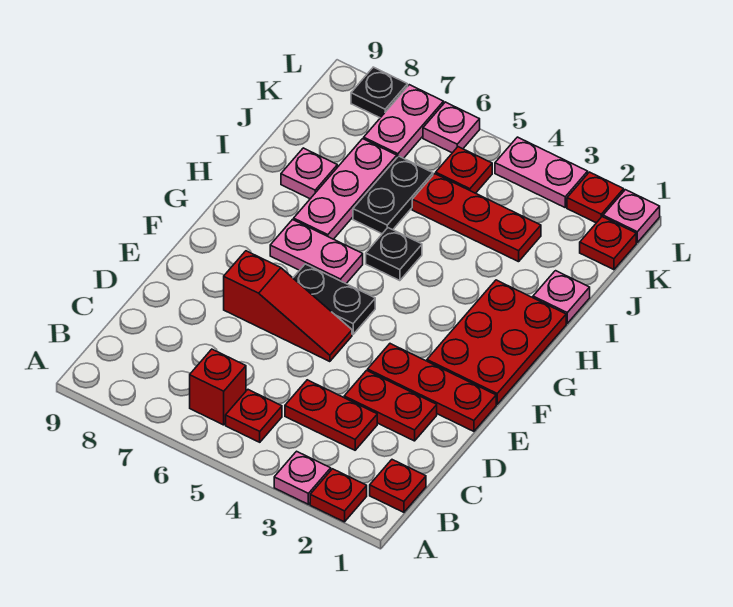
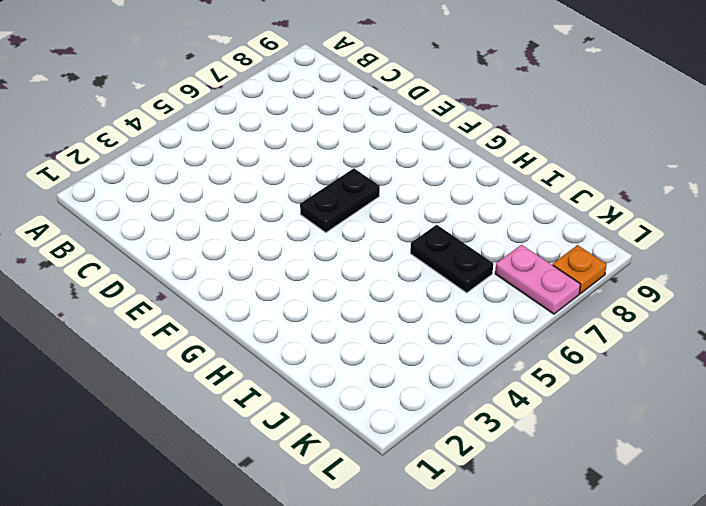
orange plate L8 level 1 -> black plate L8 level 1
none -> red plate A2 level 1
none -> pink plate A3 level 1
none -> red plate B1 level 1

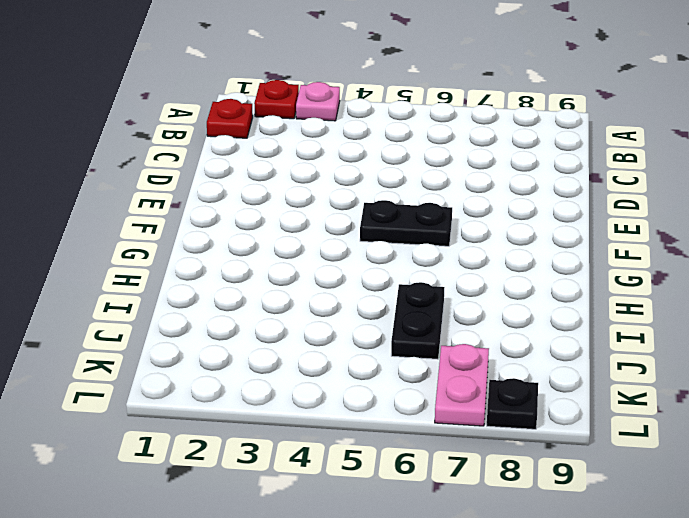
none -> red plate B5 level 1
none -> red brick B6 level 1
none -> red plate C3:C4 level 1

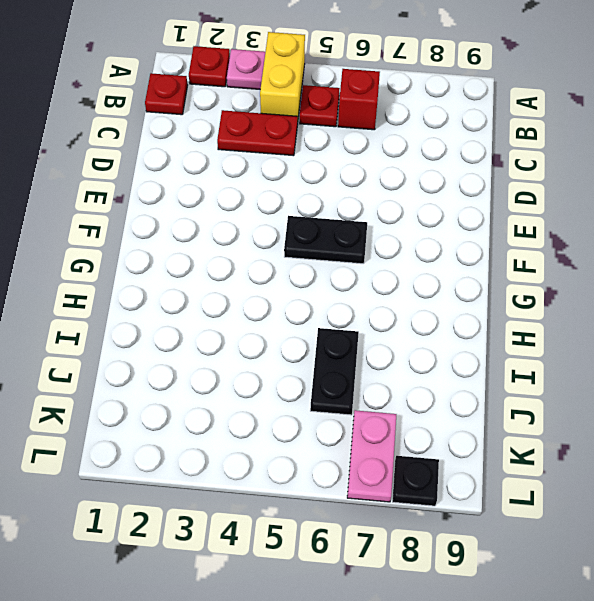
yellow brick A4:B4 level 1 -> none
none -> red plate D2:D3 level 1
none -> red plate E1:E3 level 1
none -> red slope E5:E7 level 1 top 7

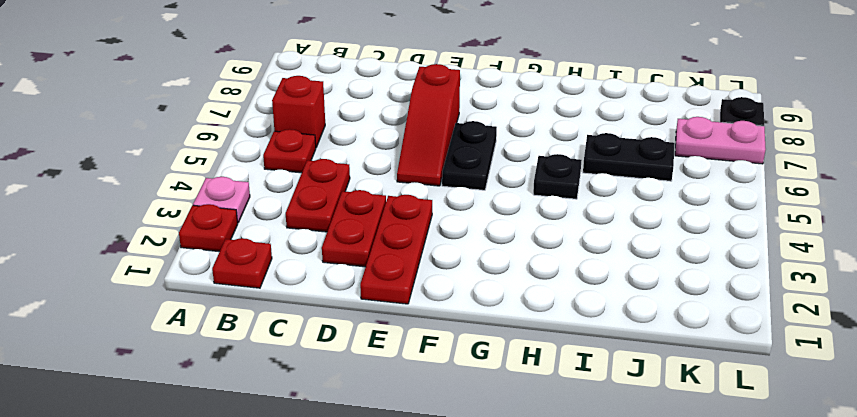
none -> red plate F1:H2 level 1
none -> pink plate G6:G7 level 1
none -> pink plate H7:J7 level 1

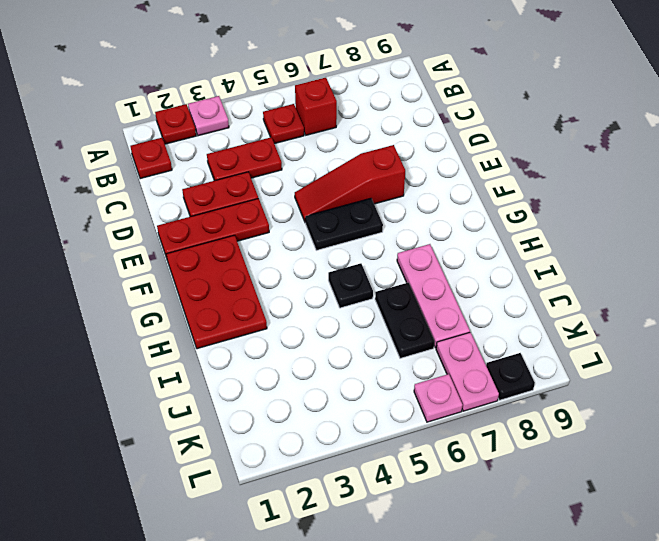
none -> pink plate G6:G7 level 1
none -> pink plate I1 level 1
none -> pink plate I8 level 1

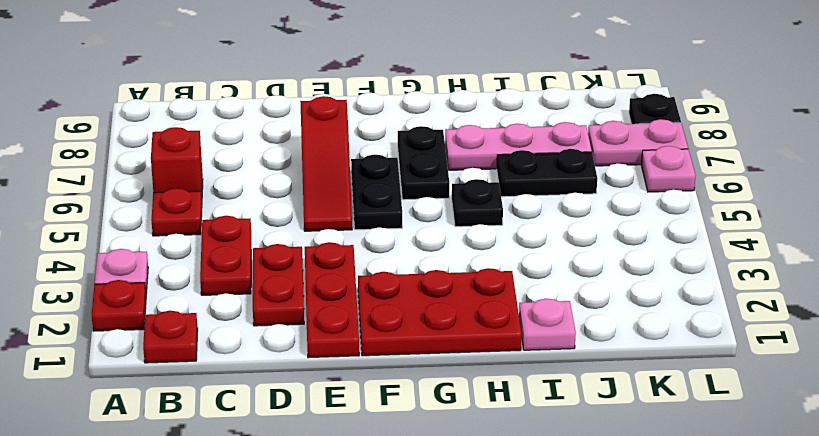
black plate G6:G7 level 1 -> pink plate G6:G7 level 1
none -> pink plate I8 level 1
none -> red plate J3:J5 level 1
none -> red plate K1 level 1

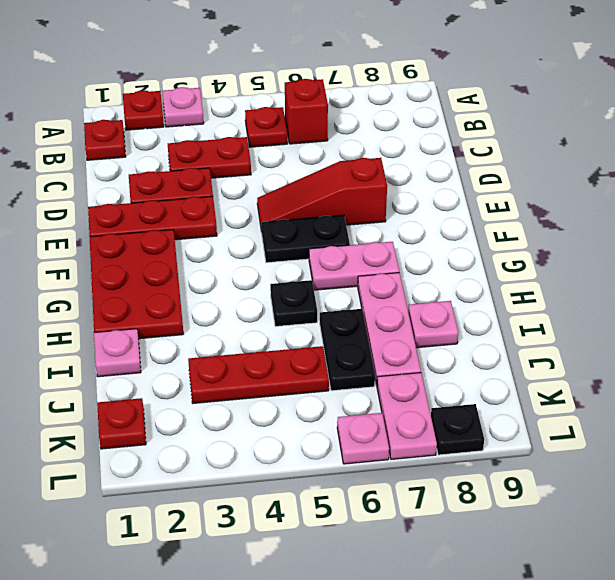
none -> red plate K5 level 1
none -> pink plate L1 level 1
none -> red plate L2 level 1

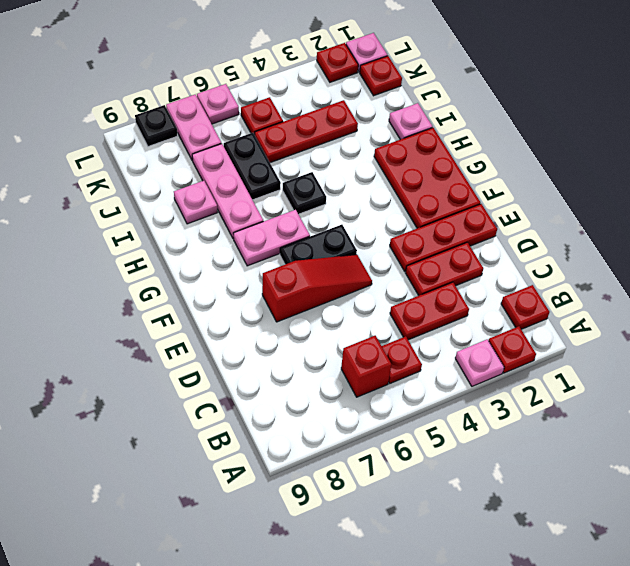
none -> pink plate L3:L4 level 1

